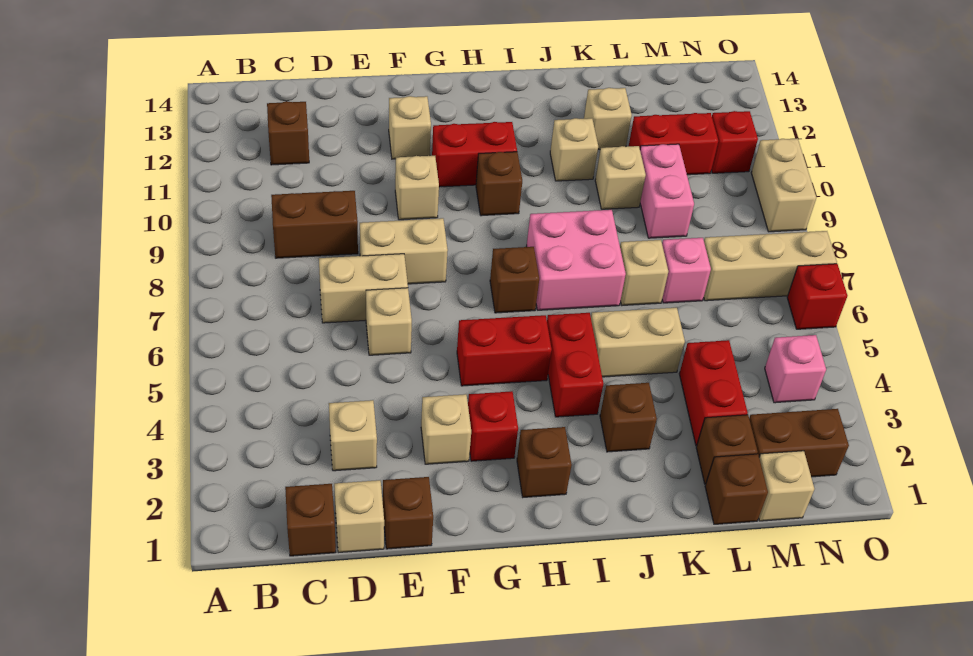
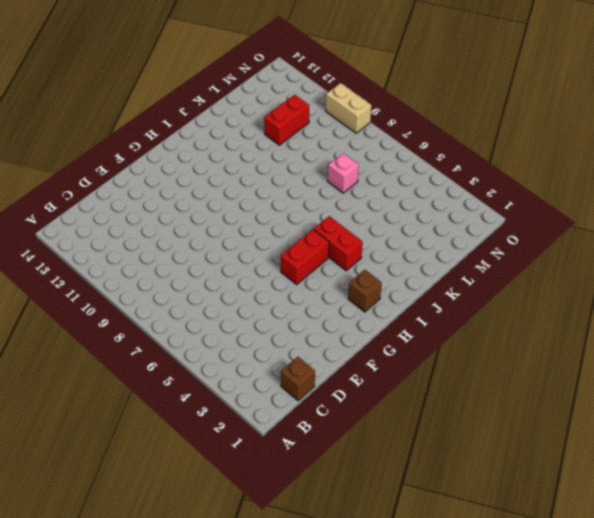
none -> brown brick C9:D9 level 1
none -> brown brick C12 level 1
none -> tan brick D1 level 1
none -> tan brick D3 level 1

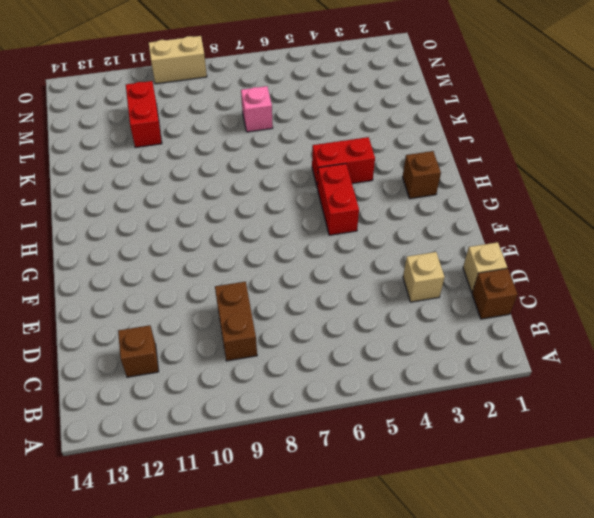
none -> tan brick D7:E7 level 1
none -> brown brick E1 level 1
none -> tan brick E6 level 1
none -> tan brick E8:F8 level 1

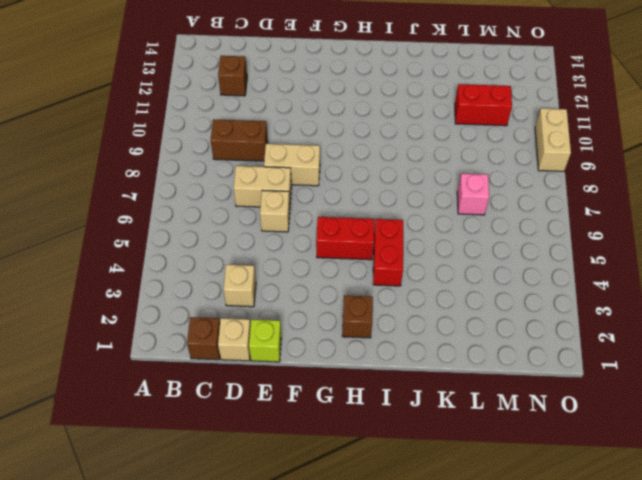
lime brick E1 level 1 -> brown brick E1 level 1
none -> tan brick F3 level 1
none -> tan brick F10 level 1
none -> tan brick F12 level 1
none -> red brick G3 level 1

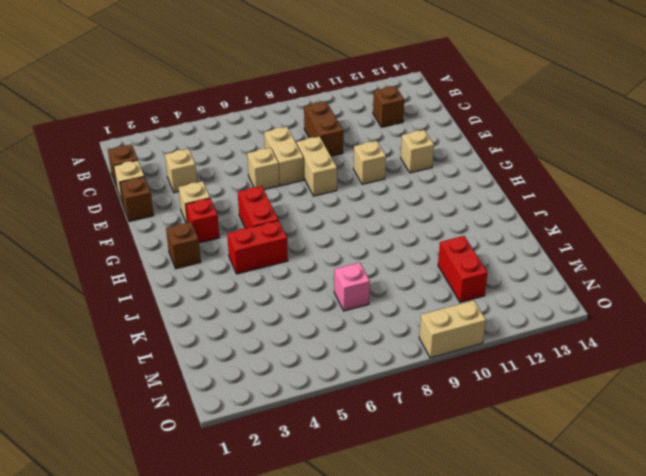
none -> red brick G11:H11 level 1
none -> brown brick H7 level 1
none -> brown brick H10 level 1
none -> pink brick I7:J8 level 1

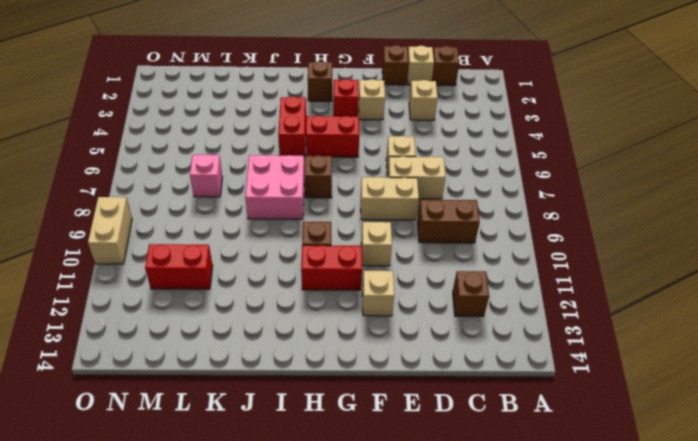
none -> brown brick J3 level 1
none -> tan brick J5:K5 level 1
none -> tan brick J11 level 1
none -> tan brick K7 level 1

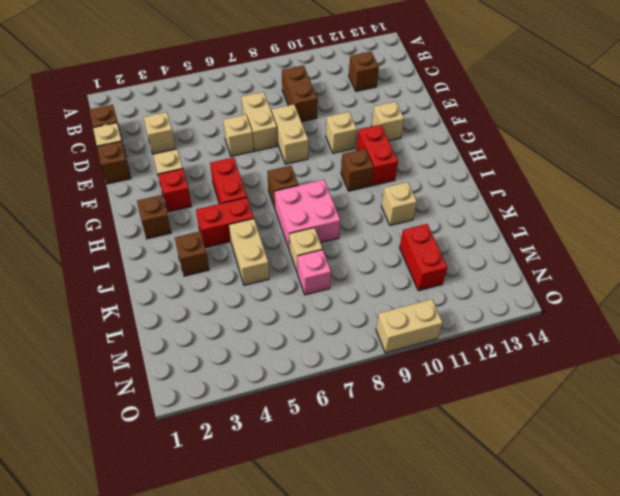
none -> tan brick K10 level 1
none -> tan brick K12 level 1
none -> brown brick L1 level 1
none -> brown brick L2 level 1

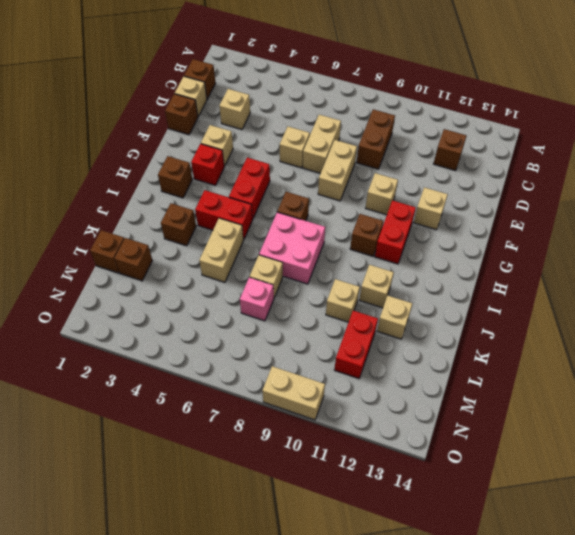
none -> red brick L3:L4 level 1
none -> pink brick L9:L10 level 1
none -> tan brick M1 level 1
none -> brown brick M2:N2 level 1

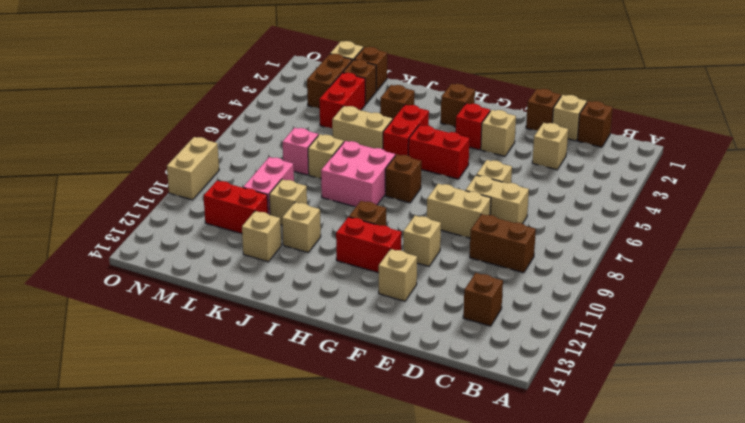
brown brick M2:M3 level 1 -> brown brick M2:N2 level 1
none -> tan brick M7:O7 level 1
none -> pink brick N4 level 1
none -> red brick N11 level 1
none -> red brick O6 level 1

